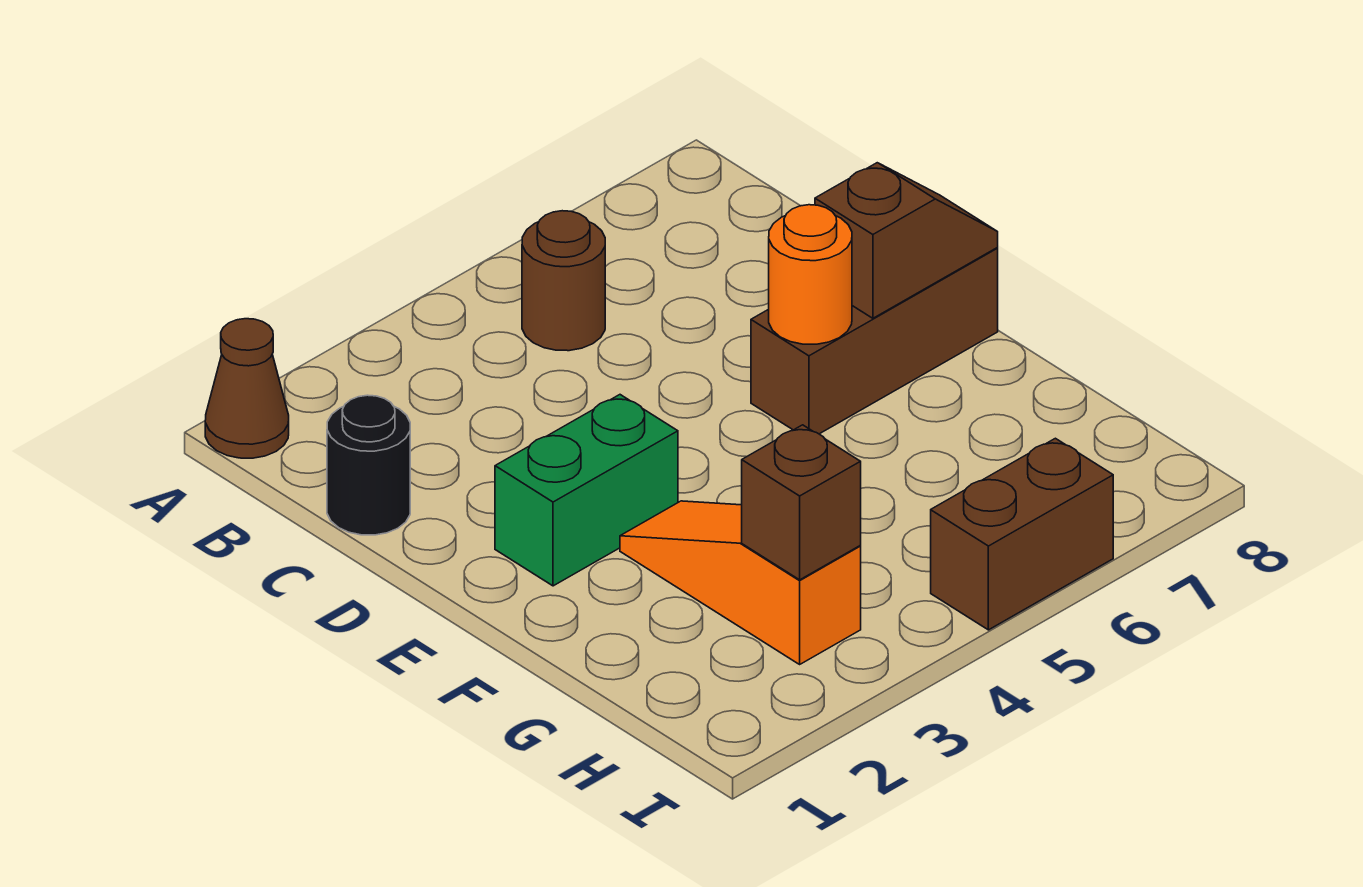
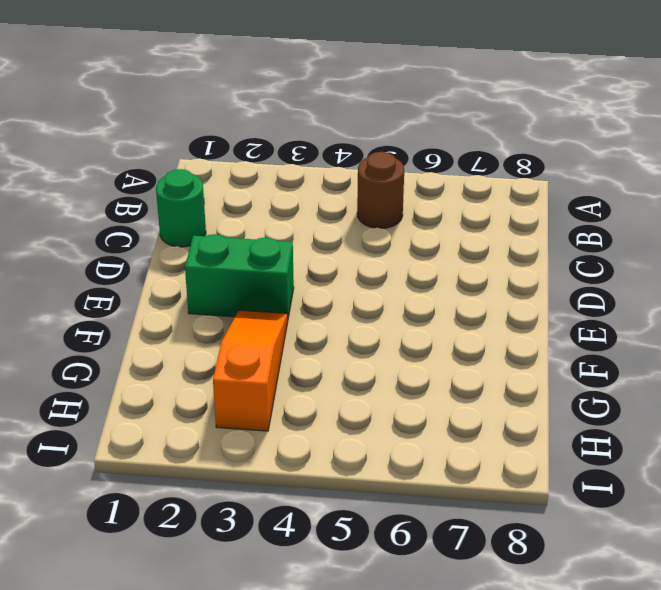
green round brick C1 level 1 -> black round brick C1 level 1
none -> brown cone A1 level 1
none -> brown brick E6:E8 level 1

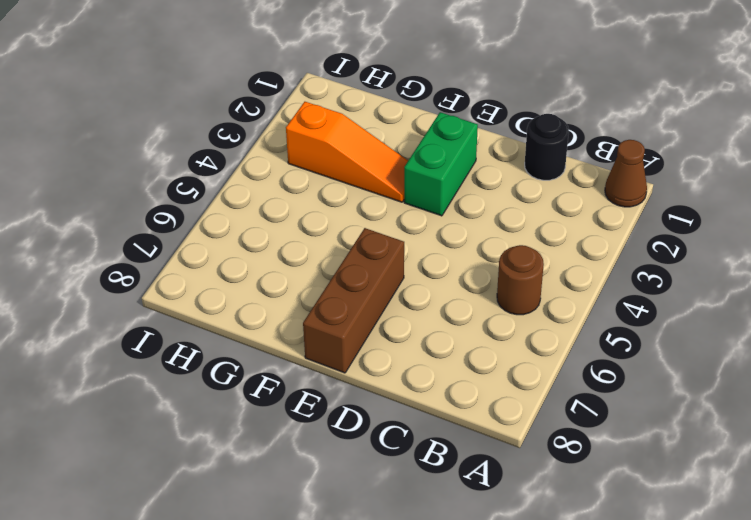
none -> brown brick I5:I6 level 1
none -> orange round brick E6 level 2

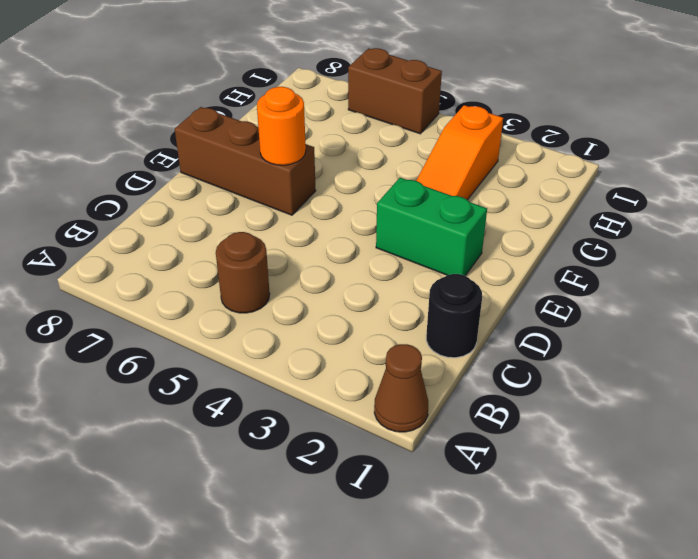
none -> brown slope E7:E8 level 2 top 7
none -> brown brick H3 level 2

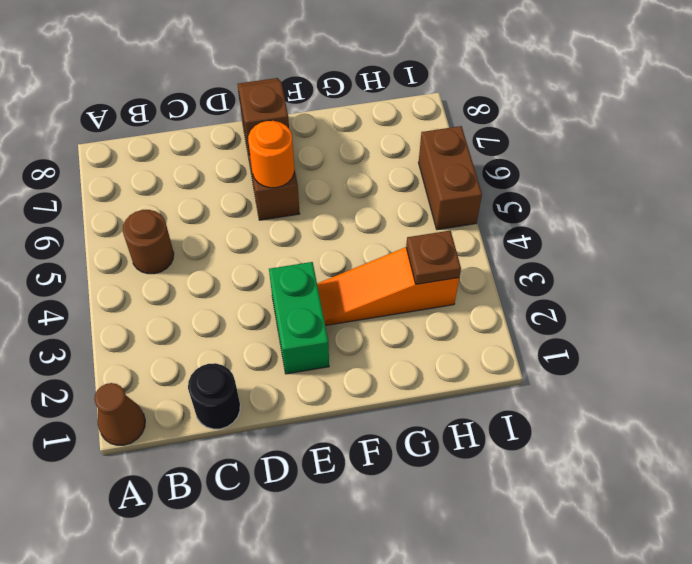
brown plate H3 level 2 -> brown brick H3 level 2

